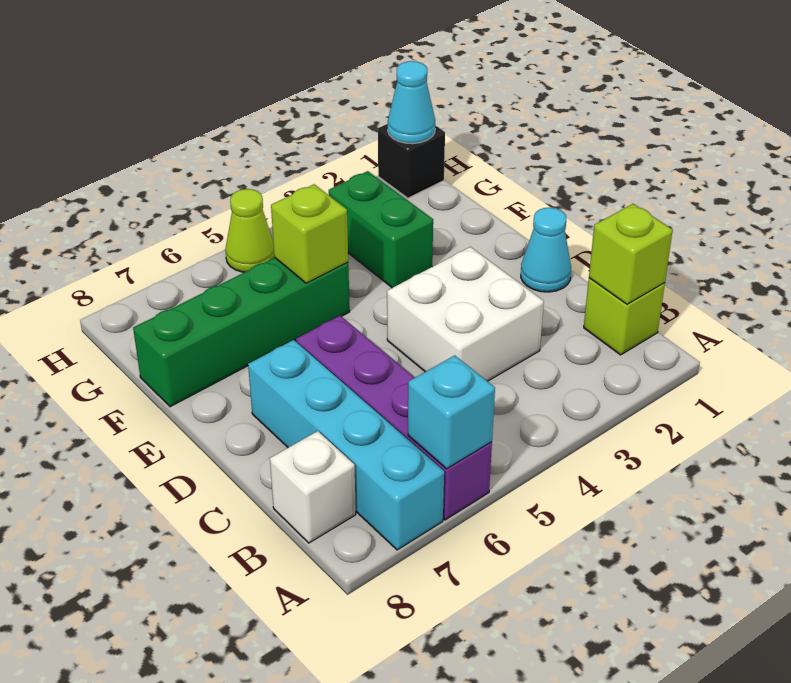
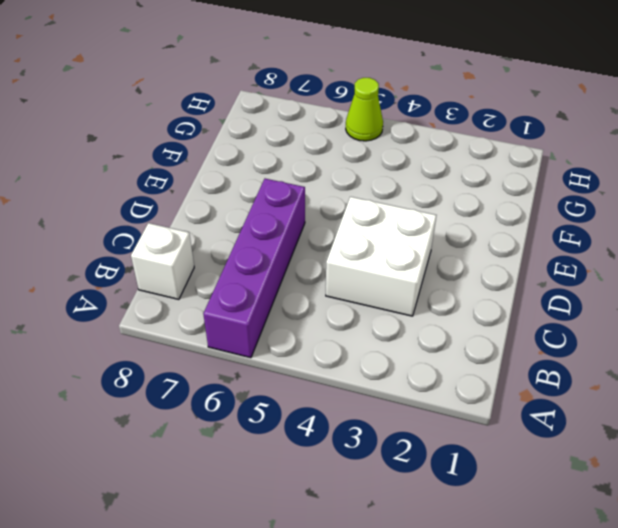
none -> cyan brick A7:D7 level 1
none -> lime brick B1 level 1
none -> cyan cone D1 level 1

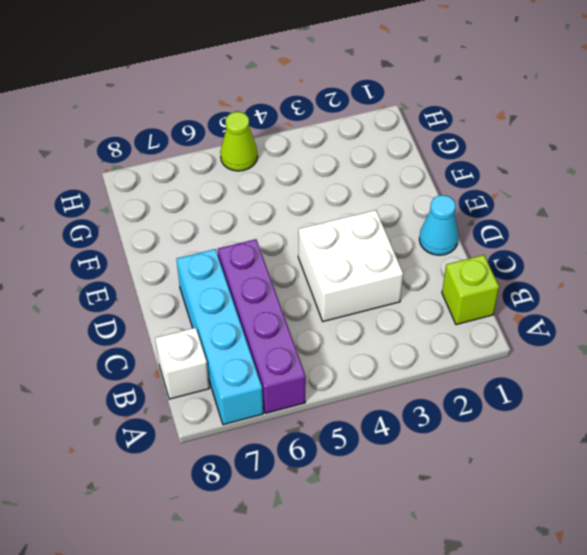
none -> green brick F3:G3 level 1
none -> green brick F5:F8 level 1
none -> black brick H1 level 1

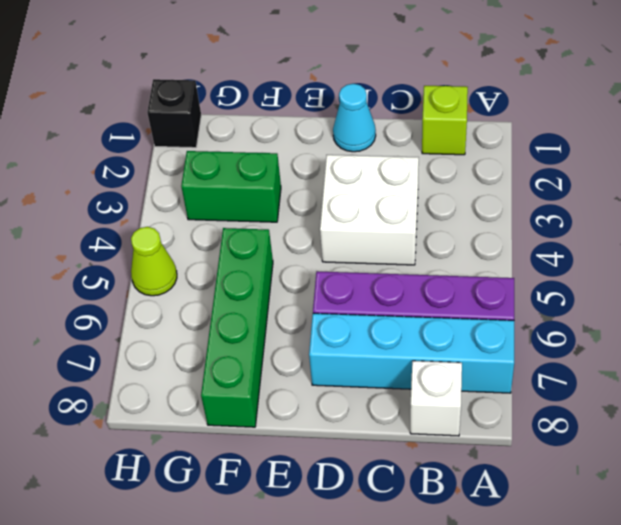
none -> cyan brick A6 level 2
none -> lime brick B1 level 2
none -> lime brick F5 level 2

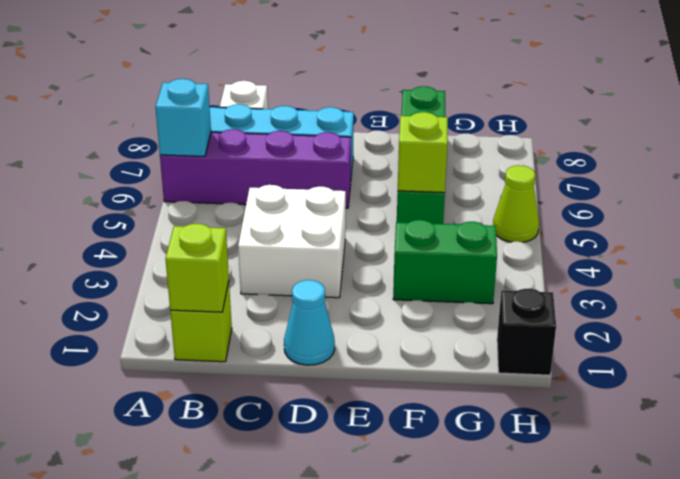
none -> cyan cone H1 level 2

